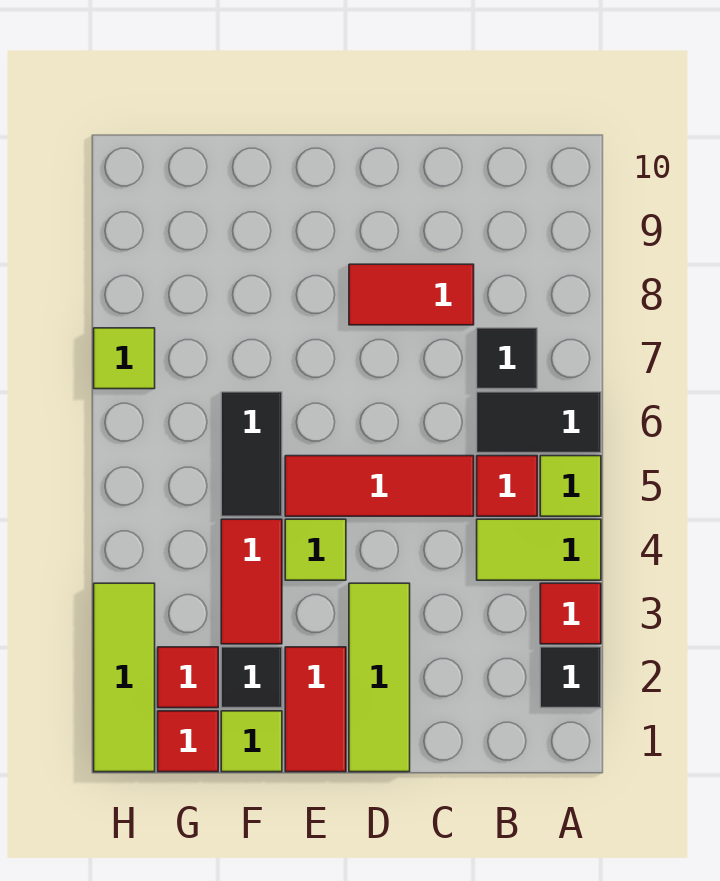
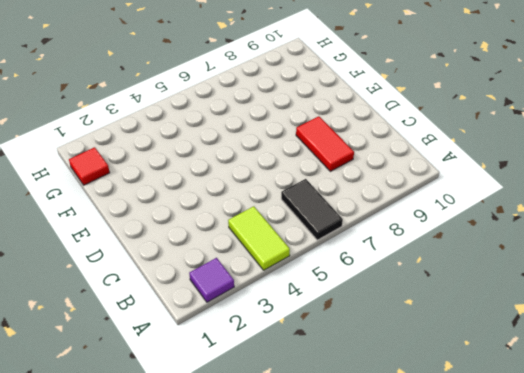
purple tile A2 level 1 -> black tile A2 level 1
none -> red tile A3 level 1
none -> lime tile A5 level 1
none -> red tile B5 level 1

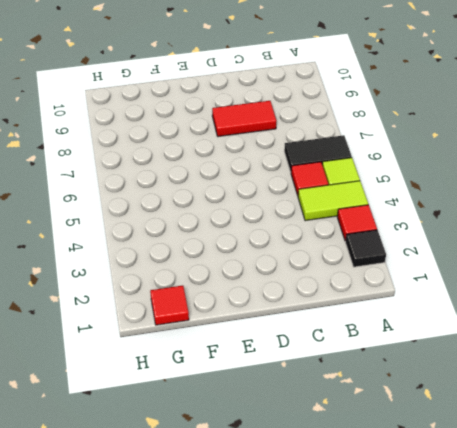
none -> black tile B7 level 1
none -> red tile C5:E5 level 1
none -> lime tile D1:D3 level 1

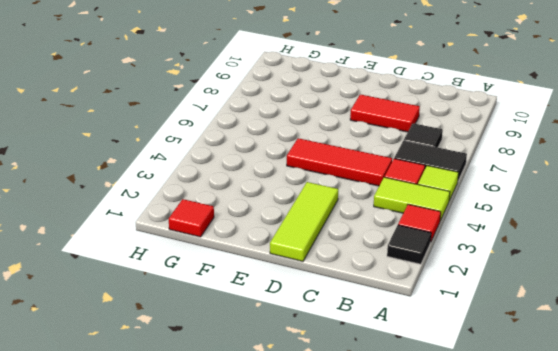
none -> red tile E1:E2 level 1
none -> lime tile E4 level 1
none -> lime tile F1 level 1

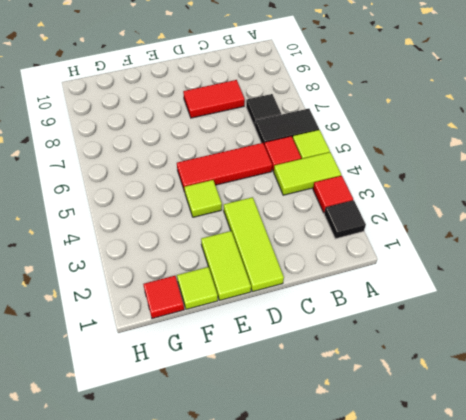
lime tile E1:E2 level 1 -> red tile E1:E2 level 1
none -> black tile F2 level 1
none -> red tile F3:F4 level 1
none -> black tile F5:F6 level 1

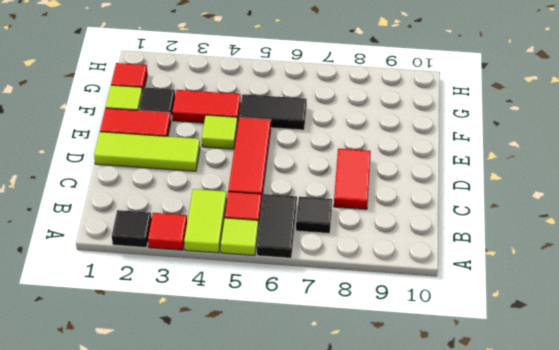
none -> red tile G2 level 1
none -> lime tile H1:H3 level 1
none -> lime tile H7 level 1

